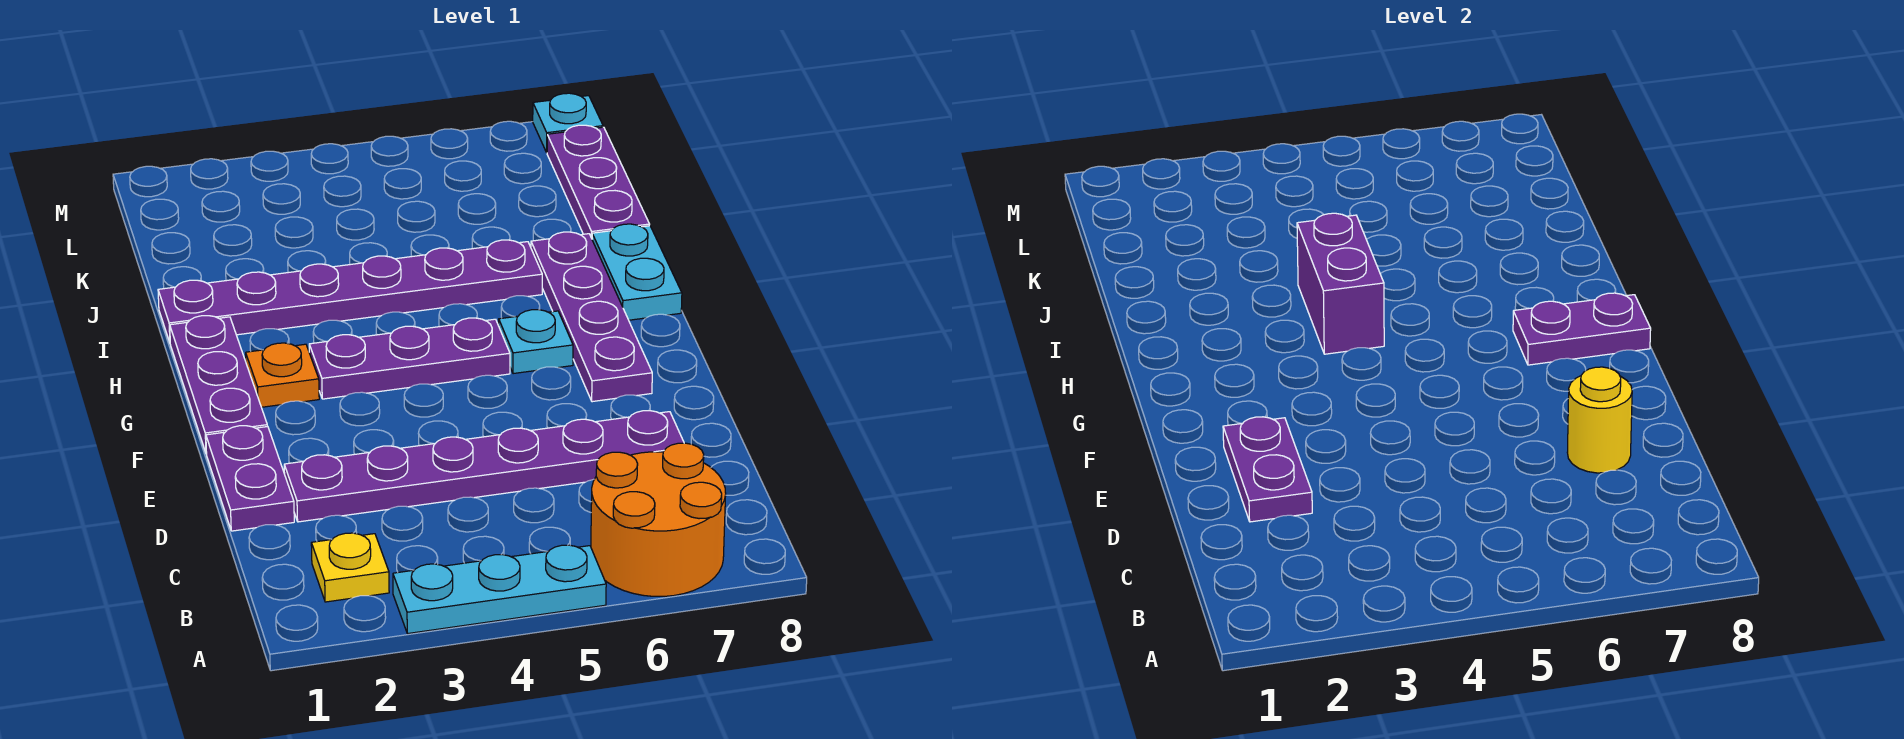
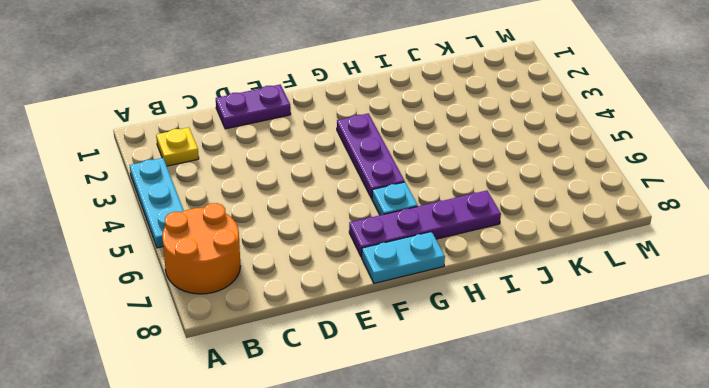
cyan plate F8:G8 level 1 -> cyan plate H8:I8 level 1
none -> purple plate D2:D7 level 1
none -> purple plate F1:H1 level 1
none -> orange plate G2 level 1

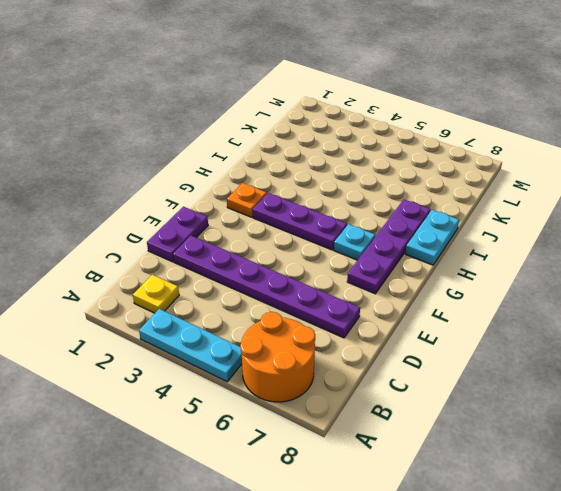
none -> purple plate F1:H1 level 1
none -> purple plate I1:I6 level 1
none -> purple plate J8:L8 level 1

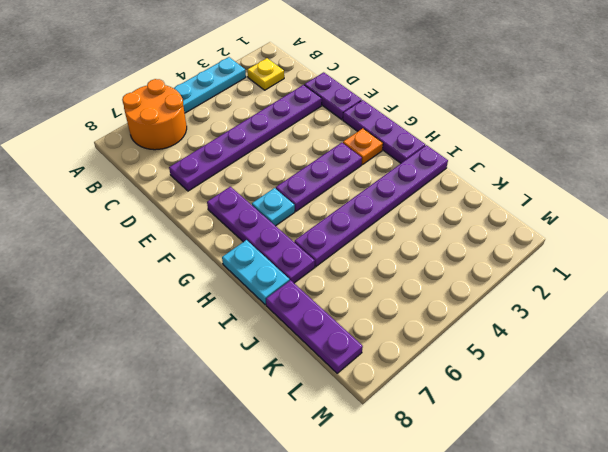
none -> cyan plate M8 level 1
none -> purple plate D2:E2 level 2
none -> yellow round brick D7 level 2

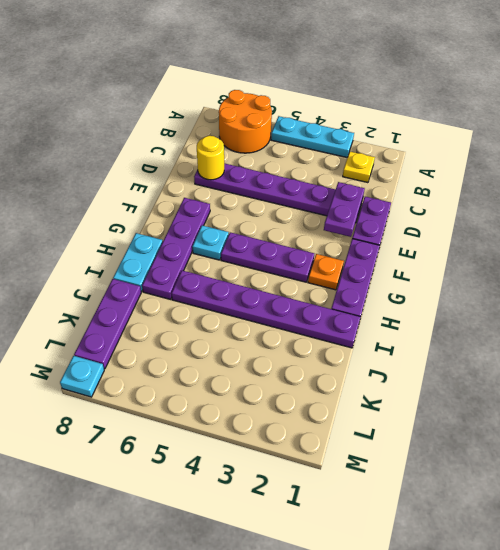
none -> purple plate G7:G8 level 2
none -> purple brick H4:I4 level 2

